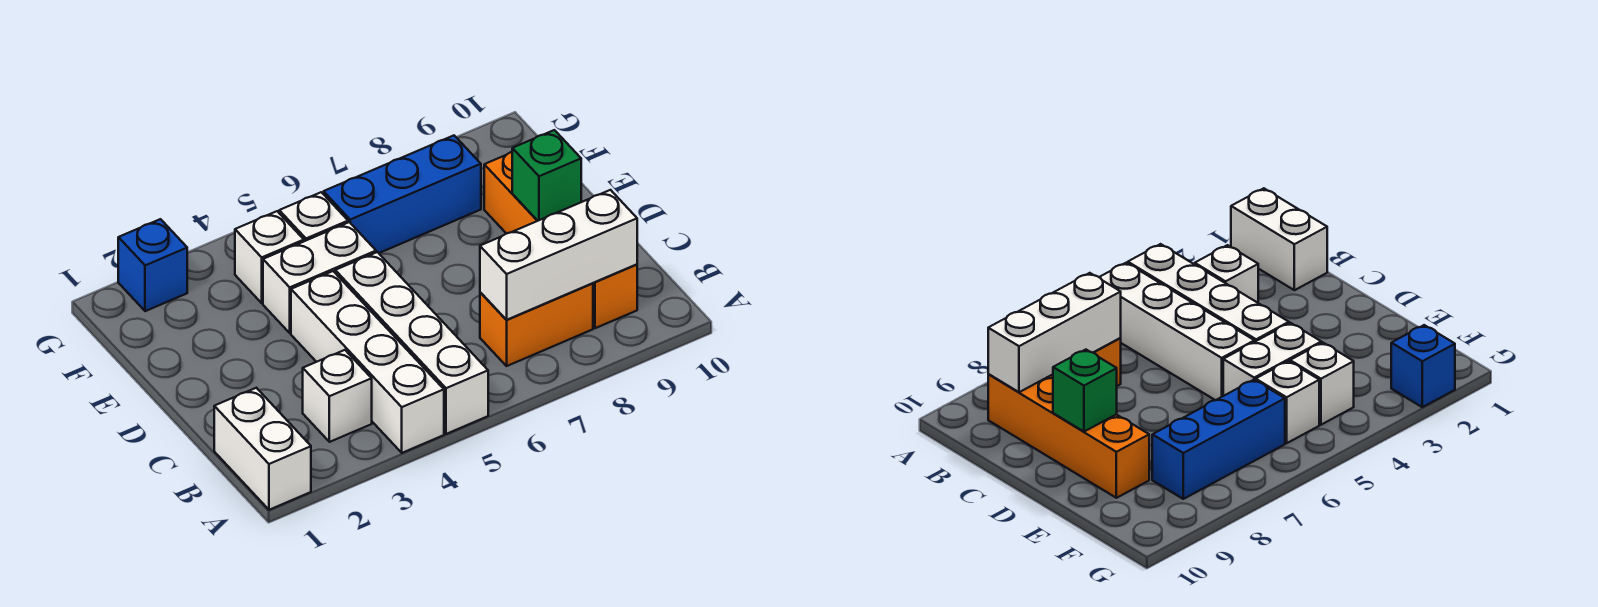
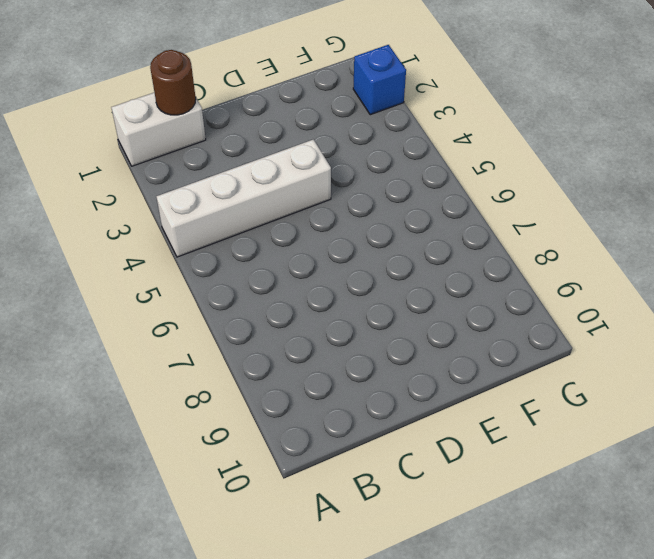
brown round brick B1 level 2 -> none
none -> white brick A5:D5 level 1
none -> white brick B3 level 1
none -> orange brick B7:B8 level 1

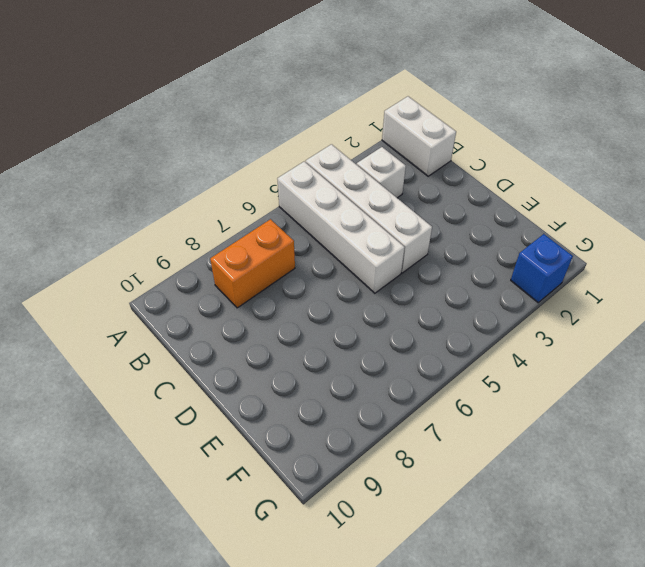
none -> orange brick B9:E9 level 1
none -> white brick E4:E5 level 1
none -> white brick F4 level 1

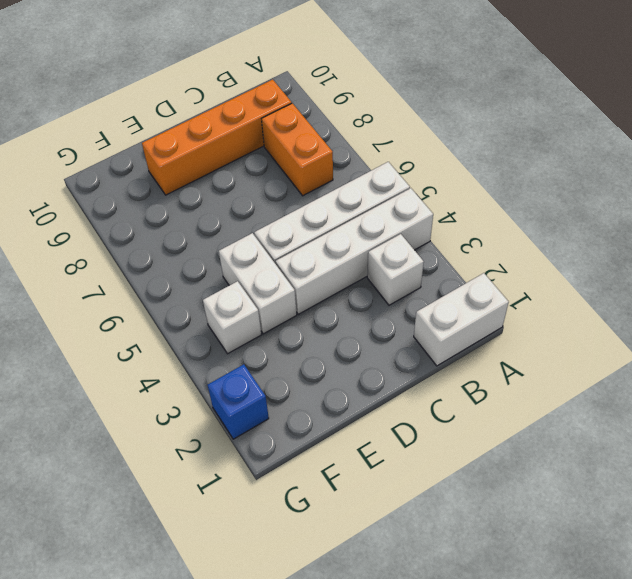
none -> white brick F5 level 1
none -> blue brick F6:F8 level 1
none -> white brick B7:B9 level 2

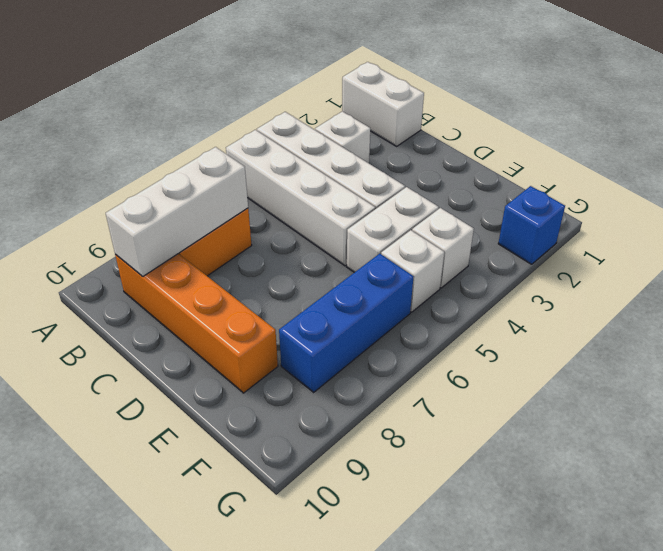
none -> green brick D9 level 2

